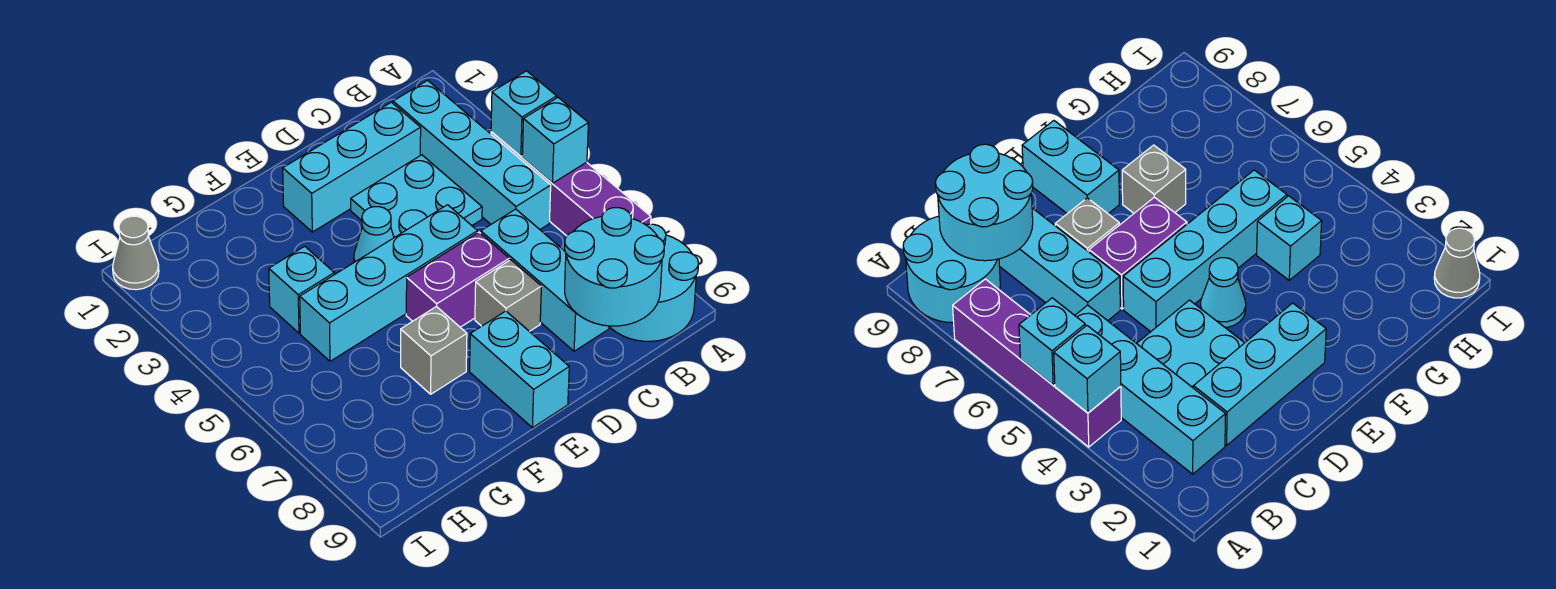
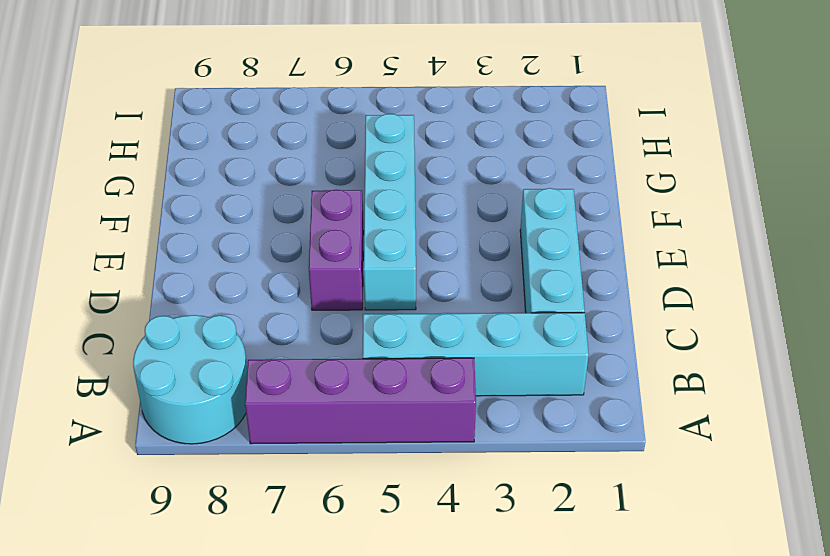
none -> cyan plate C3:D4 level 1
none -> cyan brick C6:C8 level 1
none -> grey brick D7 level 1

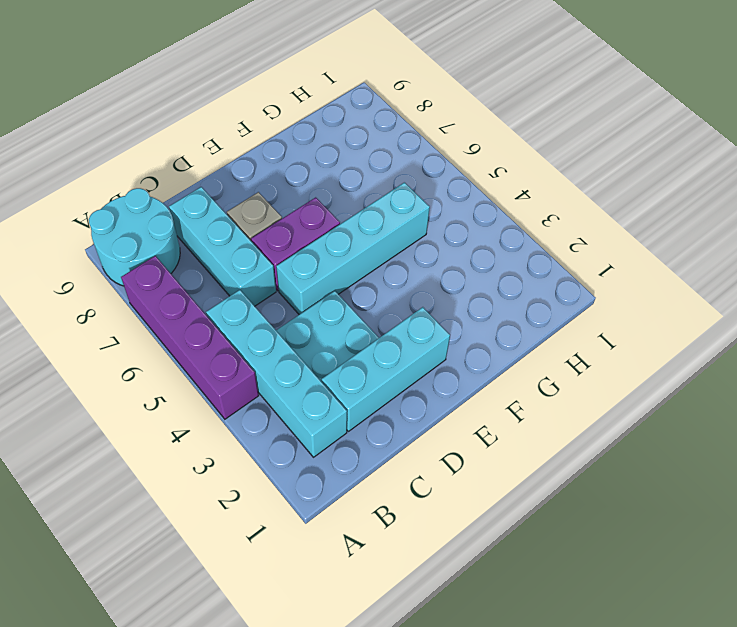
none -> cyan cone E4 level 1
none -> cyan brick E8:E9 level 1
none -> grey brick F7 level 1

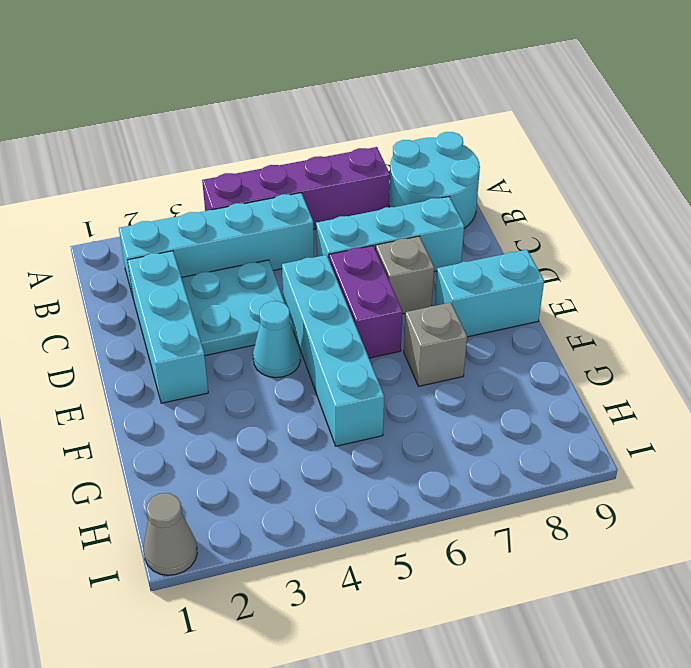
none -> cyan brick G4 level 1
none -> cyan brick A4 level 2
none -> cyan brick A5 level 2

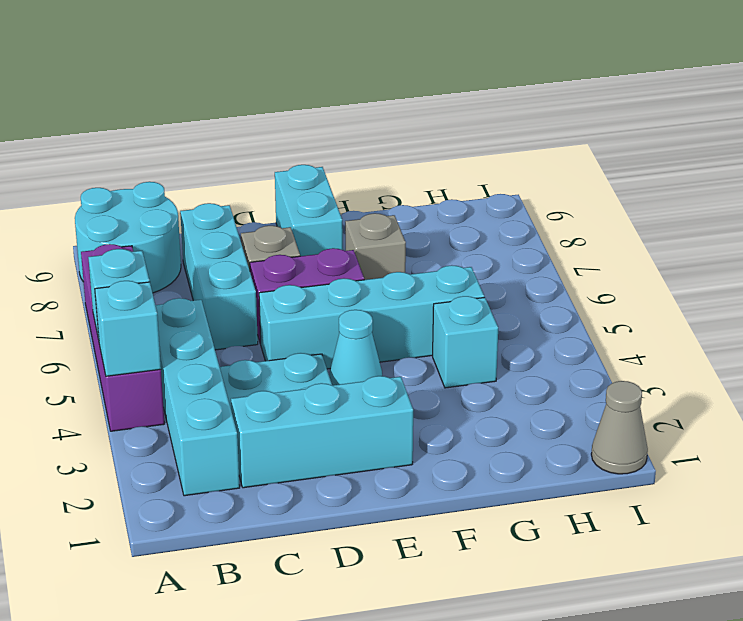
none -> cyan round brick B8:C9 level 2

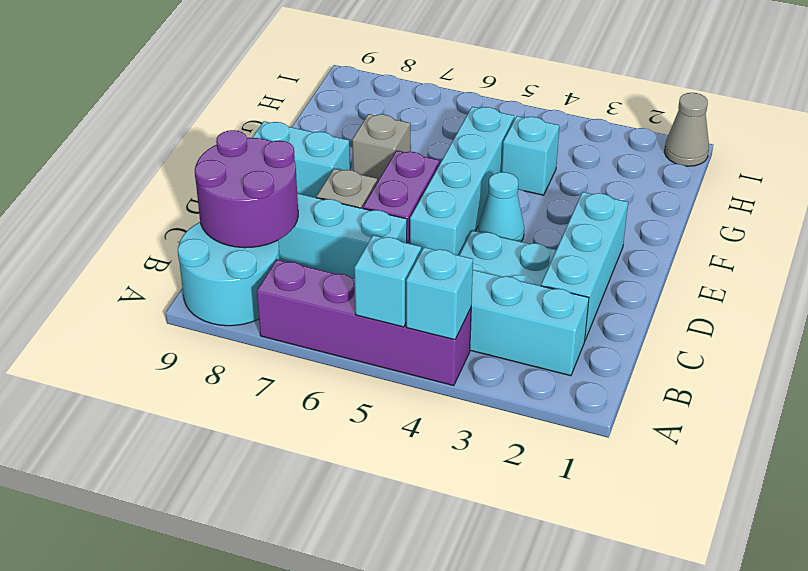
purple round brick B8:C9 level 2 -> cyan round brick B8:C9 level 2

